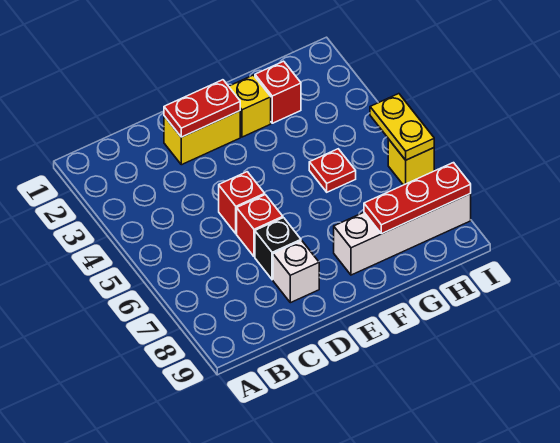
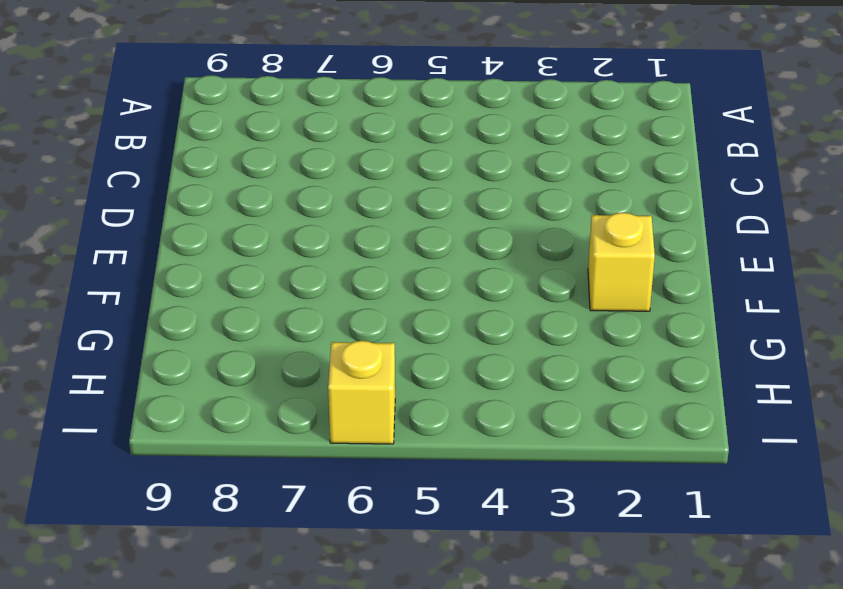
none -> yellow brick D2:E2 level 1
none -> red brick D5 level 1
none -> red brick D6 level 1

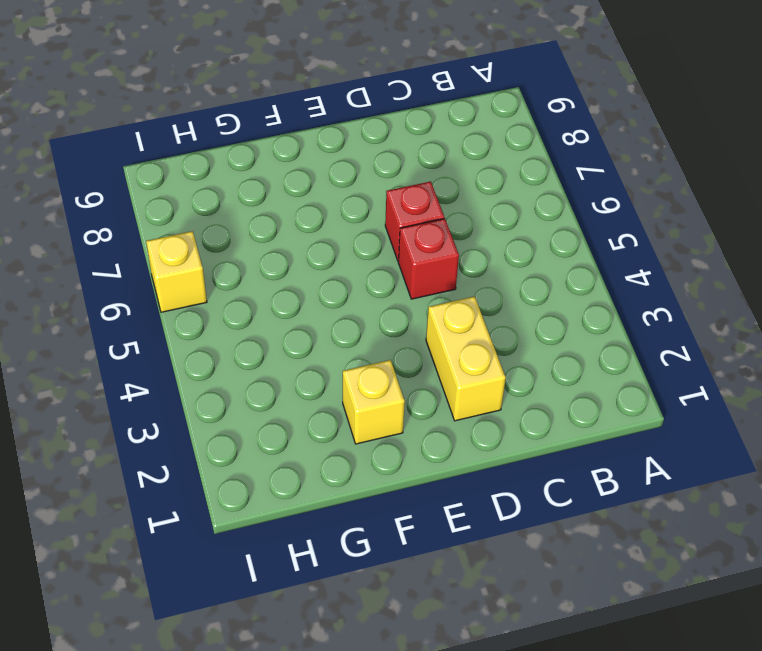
yellow brick D2:D3 level 1 -> yellow brick D2:E2 level 1
none -> black brick D7 level 1
none -> white brick D8 level 1
none -> white brick F8:I8 level 1

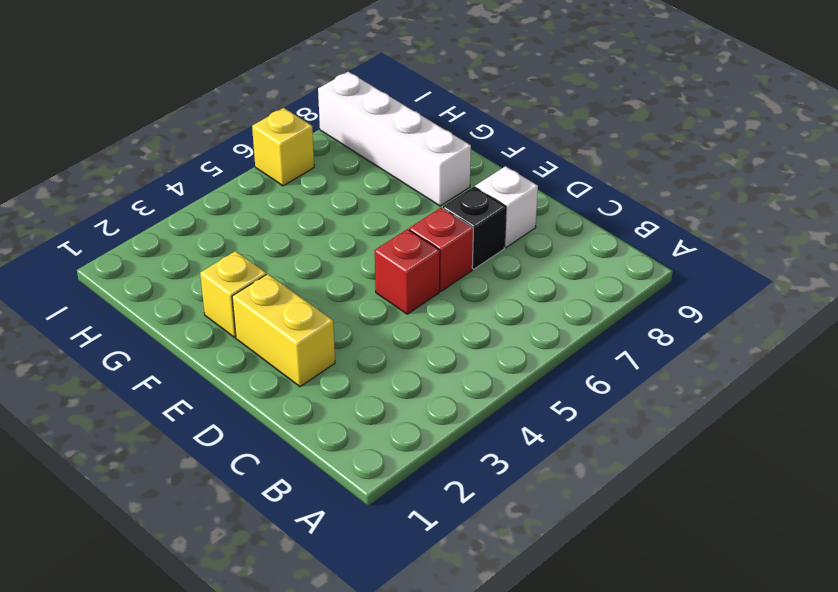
none -> red brick G2 level 1
none -> red plate G5 level 1
none -> red plate D2:E2 level 2

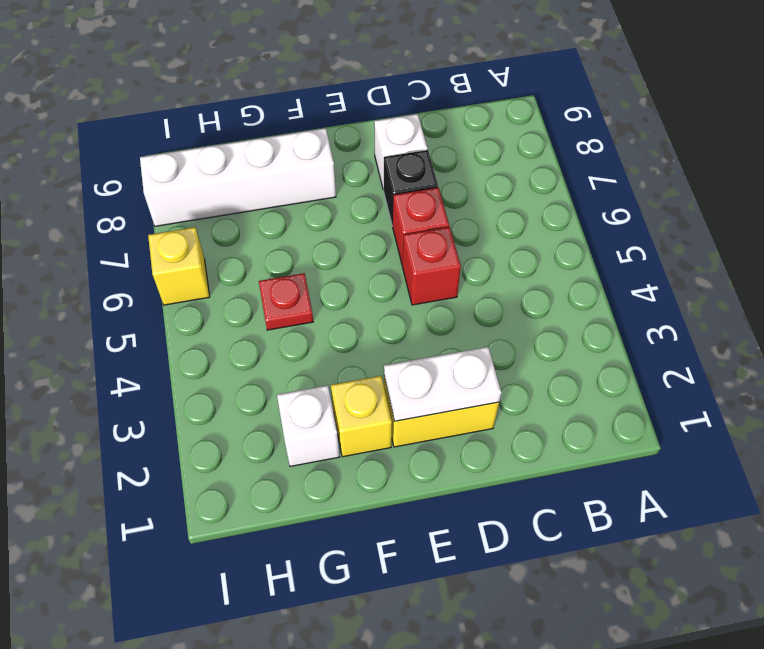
white plate D2:E2 level 2 -> red plate D2:E2 level 2
white brick G2 level 1 -> red brick G2 level 1
none -> red plate G8:I8 level 2
none -> yellow plate I5:I6 level 2

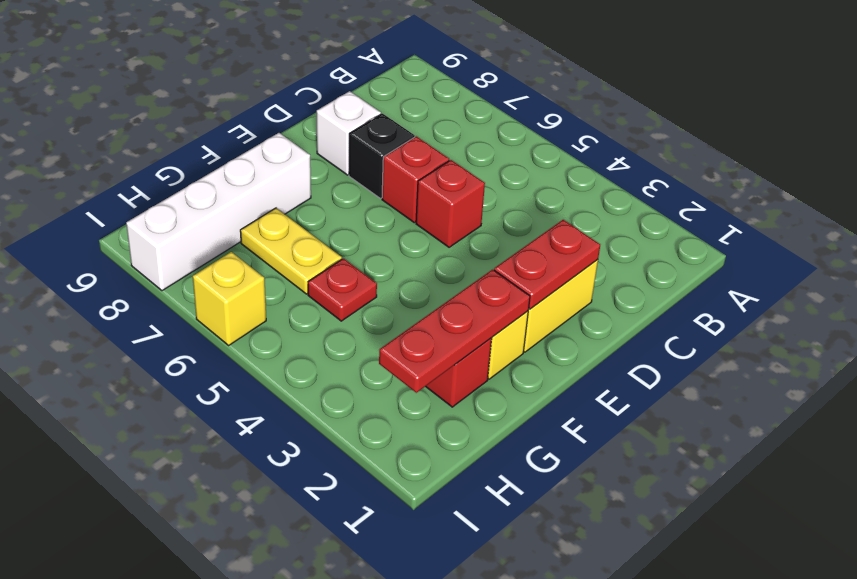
red plate F2:H2 level 2 -> red plate G8:I8 level 2
yellow plate G6:G7 level 1 -> yellow plate I5:I6 level 2

